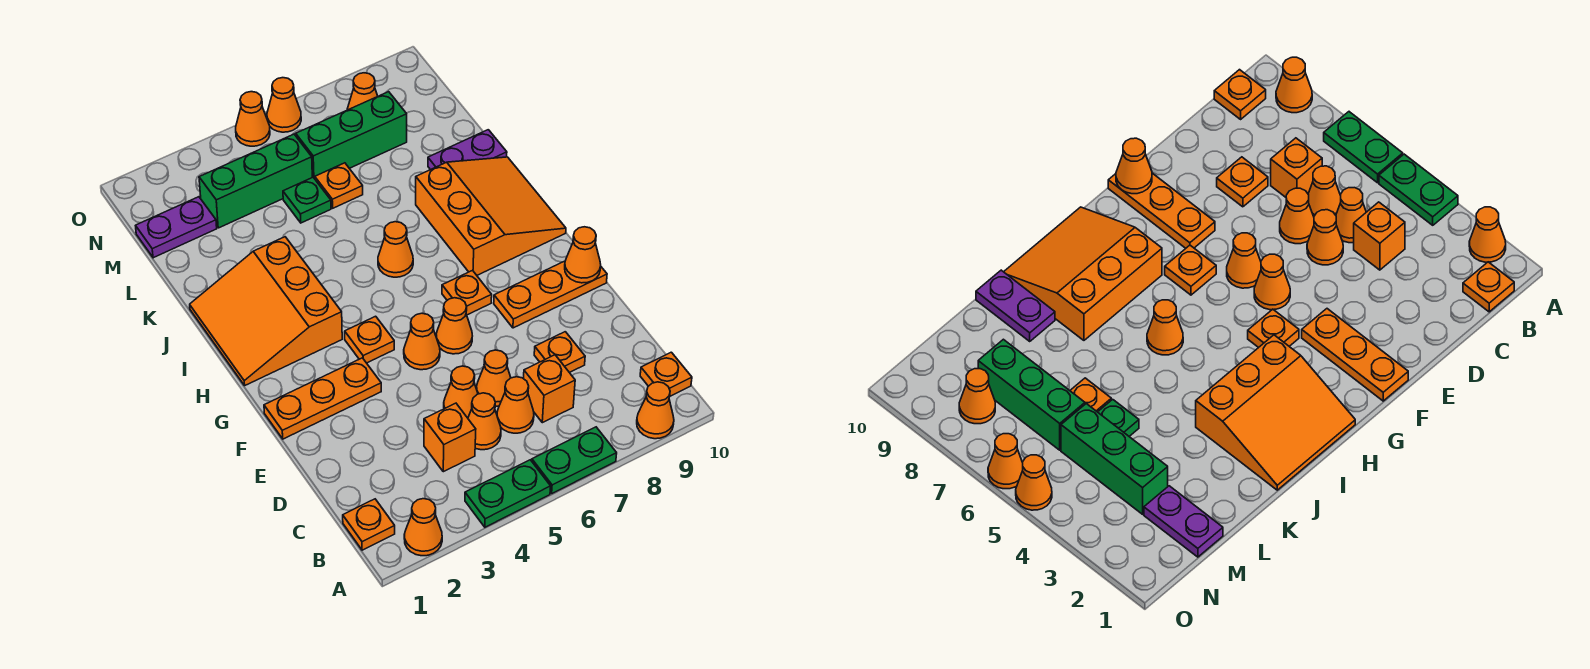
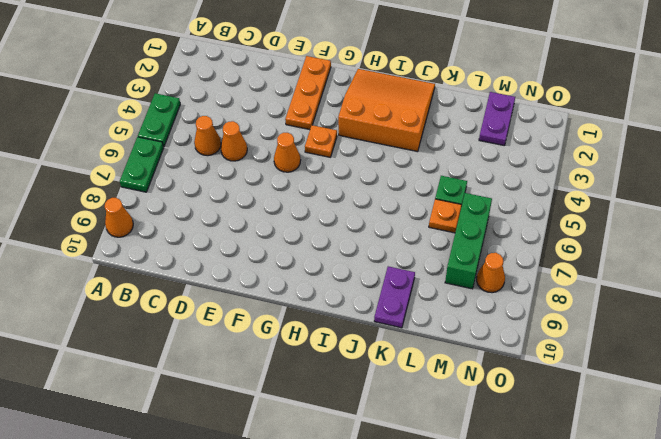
none -> orange cone A2 level 1
none -> orange plate B1 level 1
none -> orange plate B10 level 1
none -> orange brick C4 level 1

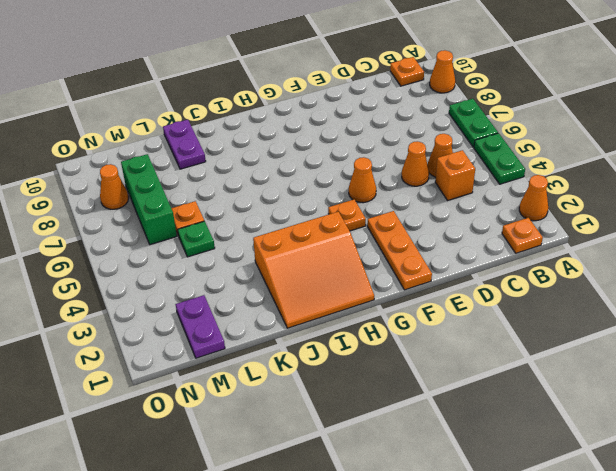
none -> orange cone C6 level 1
none -> orange brick C7 level 1
none -> orange cone D6 level 1
none -> orange plate D8 level 1

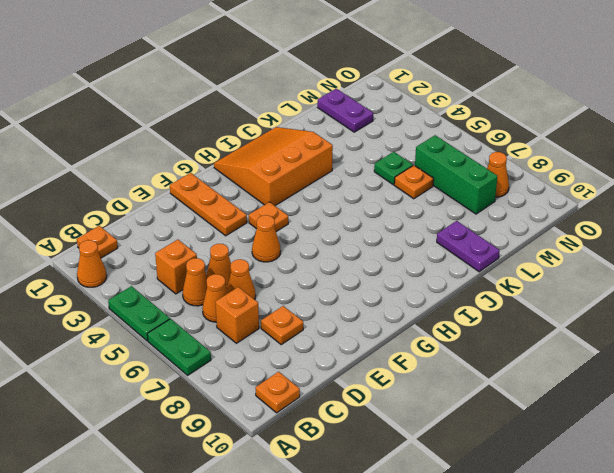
none -> orange cone A9 level 1
none -> orange cone F6 level 1
none -> orange plate F8:F10 level 1
none -> orange plate G7 level 1

